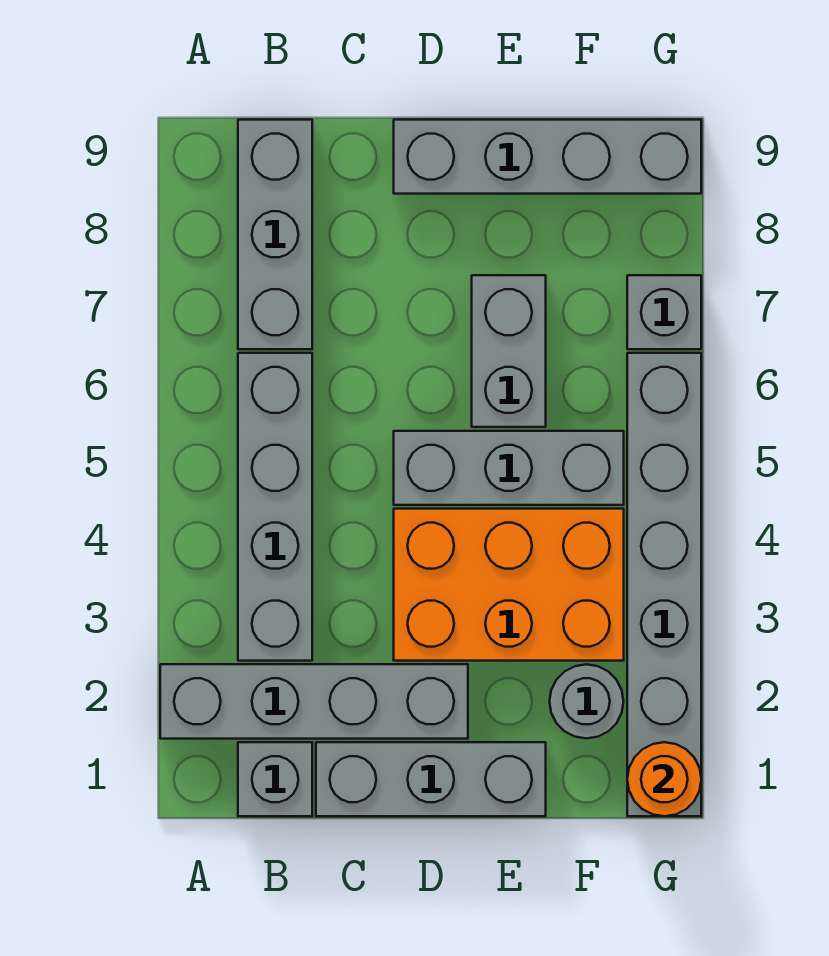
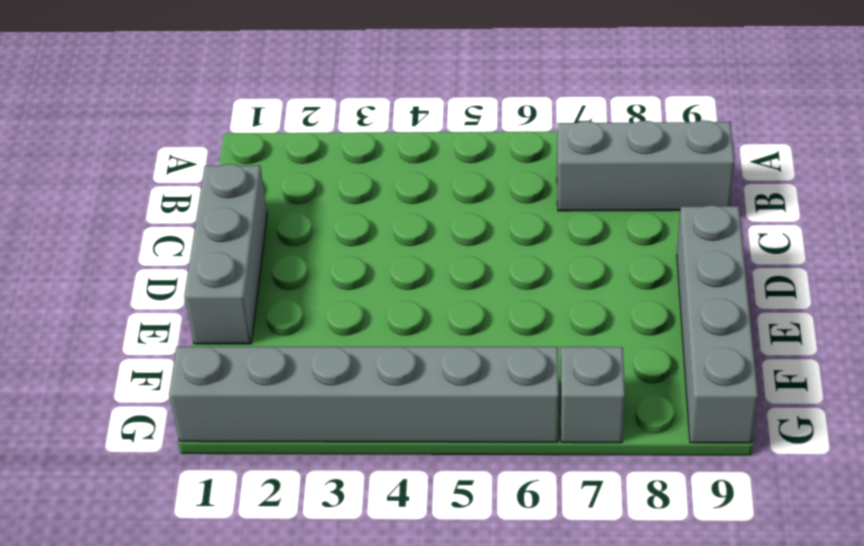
none -> grey brick A2:D2 level 1
none -> grey brick B1 level 1
none -> grey brick B3:B6 level 1

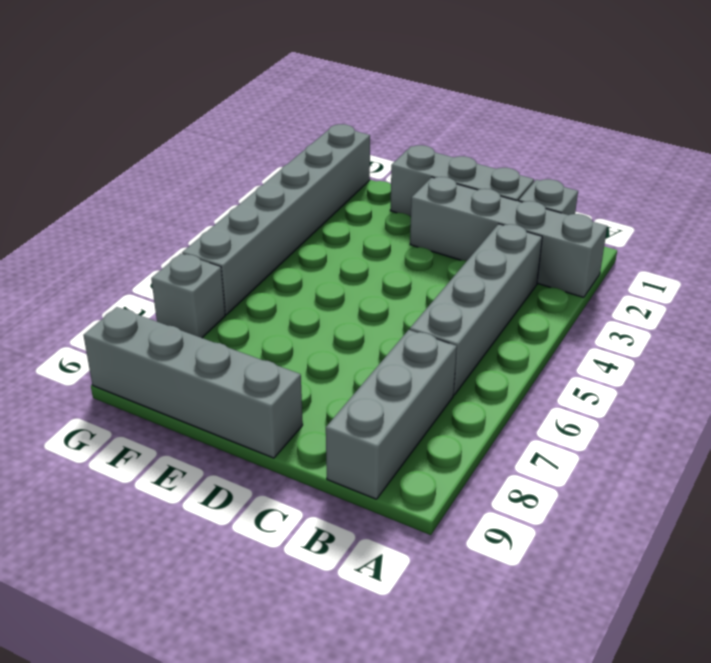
none -> orange brick D3:F4 level 1
none -> grey brick D5:F5 level 1
none -> grey brick E6:E7 level 1

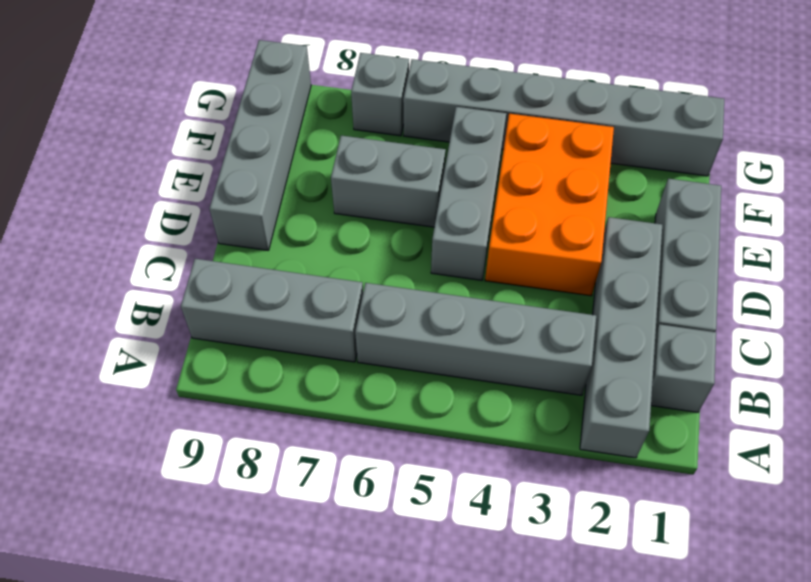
none -> grey round brick F2 level 1
none -> orange round brick G1 level 2

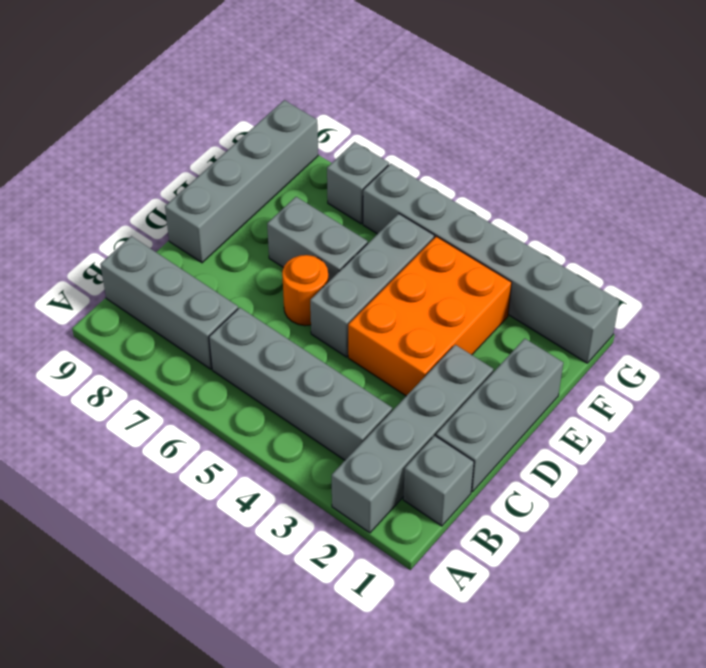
orange round brick D6 level 1 -> orange round brick G1 level 2
none -> grey round brick F2 level 1

